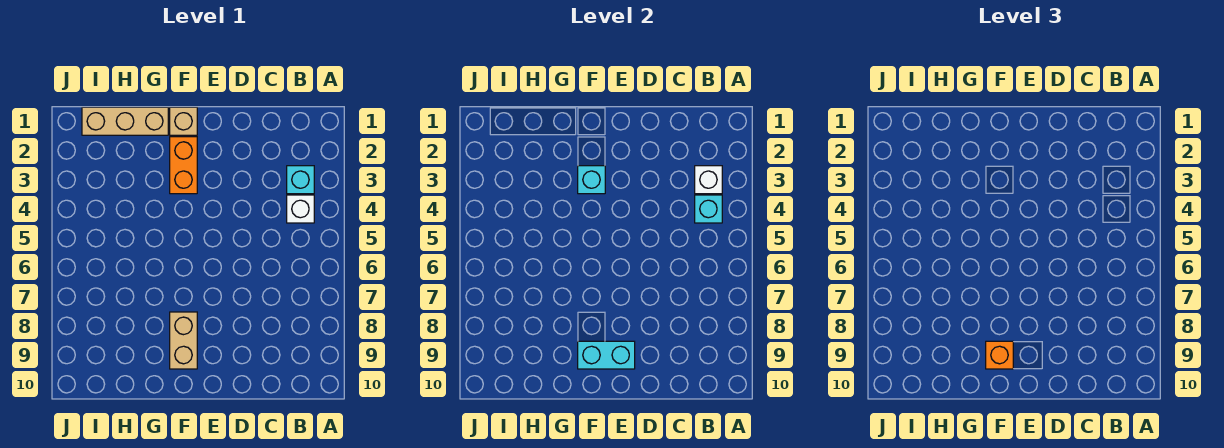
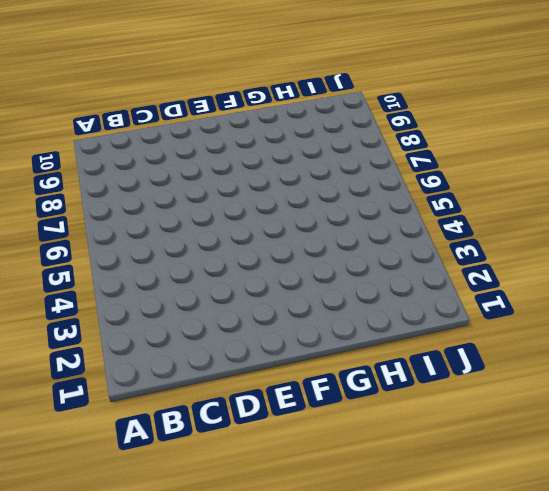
none -> cyan brick B3 level 1
none -> white brick B4 level 1

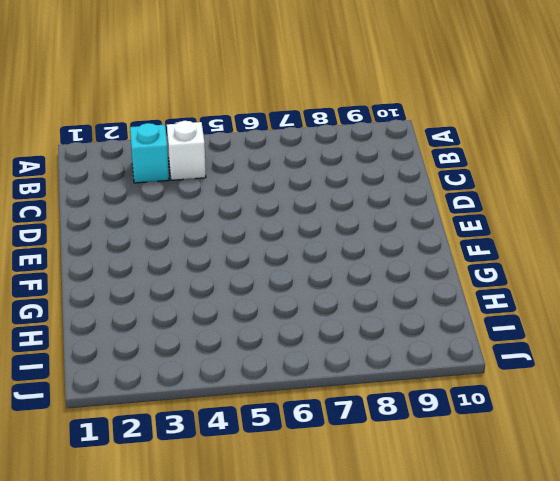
none -> tan brick F1 level 1
none -> orange brick F2:F3 level 1

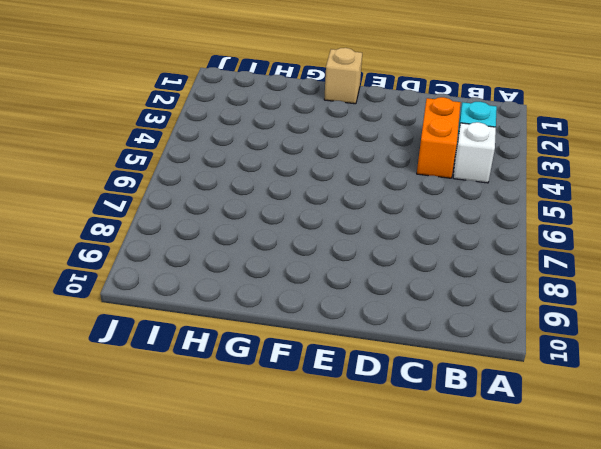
orange brick C3:C4 level 1 -> orange brick F2:F3 level 1
none -> tan brick F8:F9 level 1
none -> tan brick G1:I1 level 1

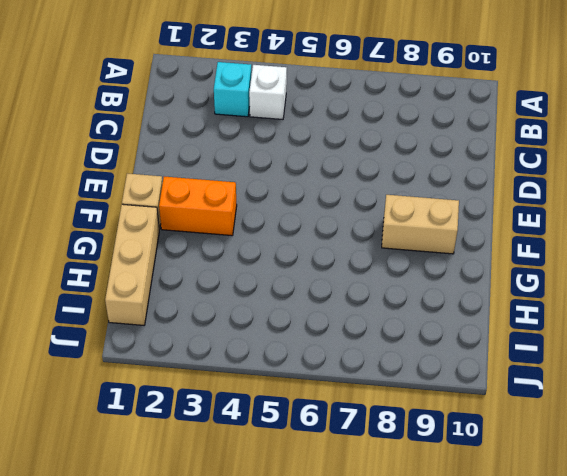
none -> white brick B3 level 2
none -> cyan brick B4 level 2

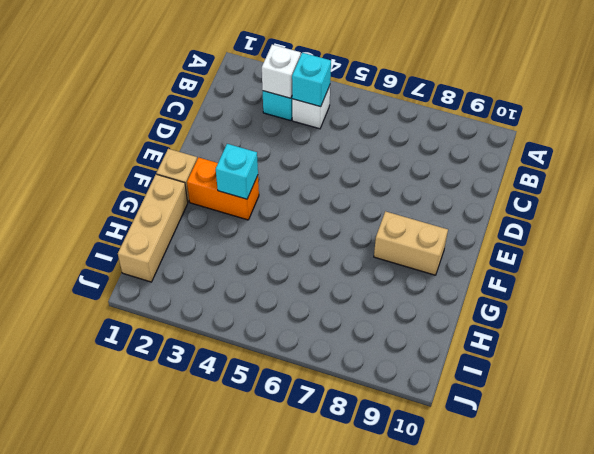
none -> cyan brick E9:F9 level 2
none -> orange brick F9 level 3

